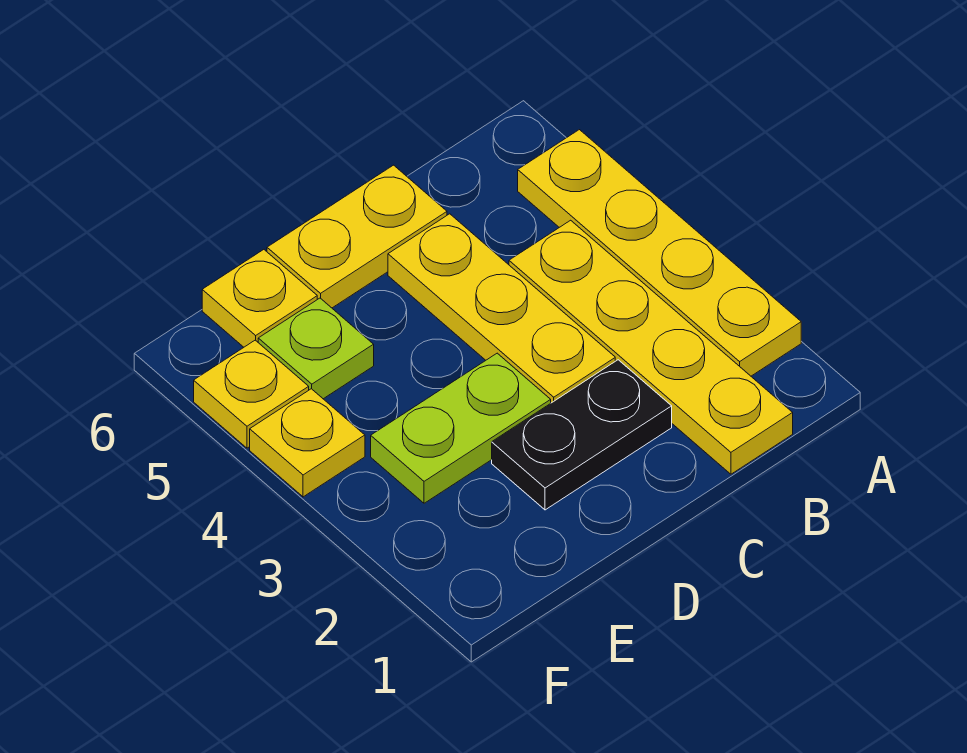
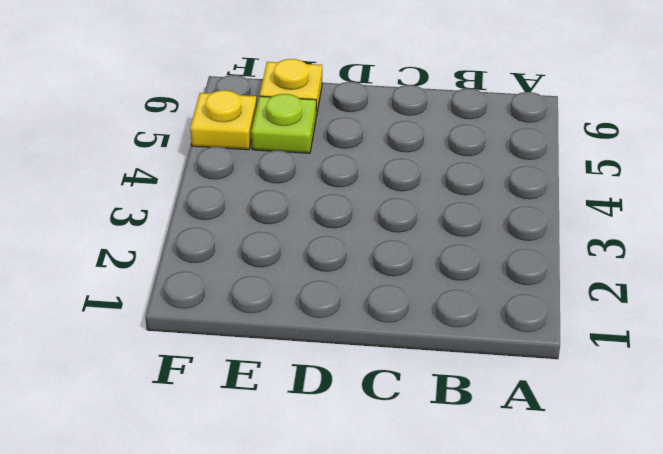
none -> yellow plate A2:A5 level 1
none -> yellow plate B1:B4 level 1

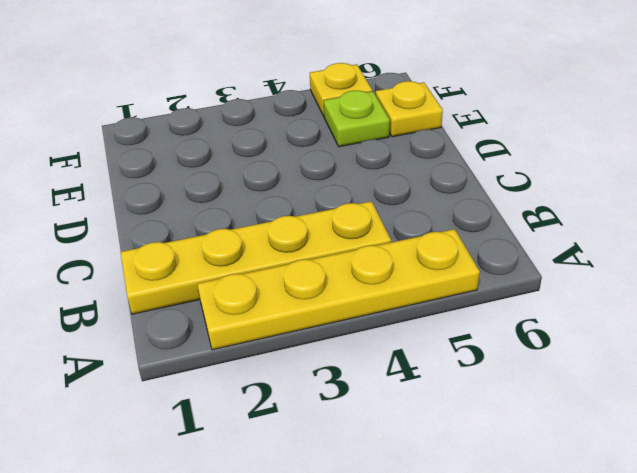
none -> black plate C2:D2 level 1
none -> yellow plate C3:C5 level 1

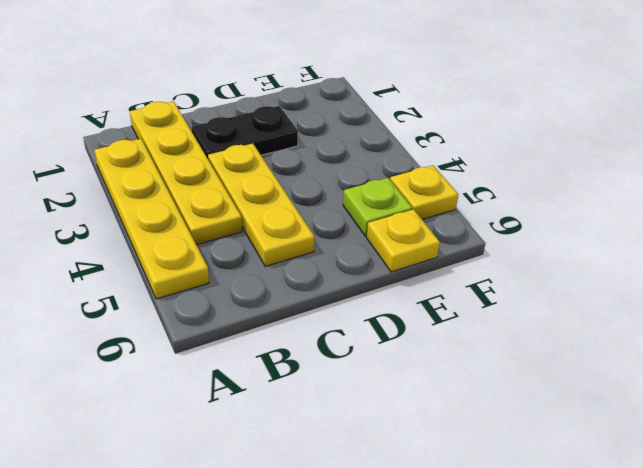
none -> yellow plate C6:D6 level 1
none -> lime plate D3:E3 level 1

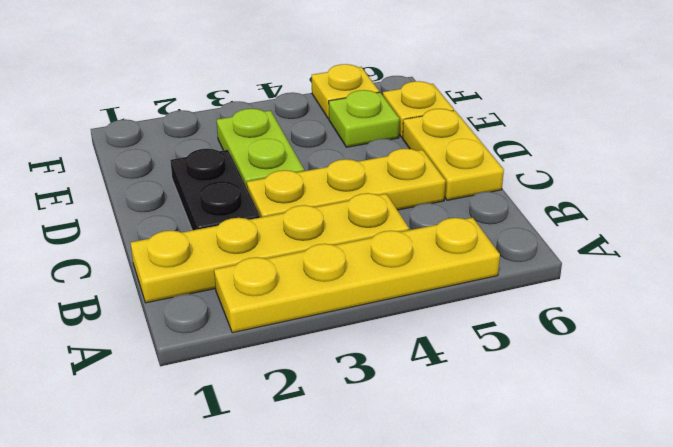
none -> yellow plate F4 level 1

